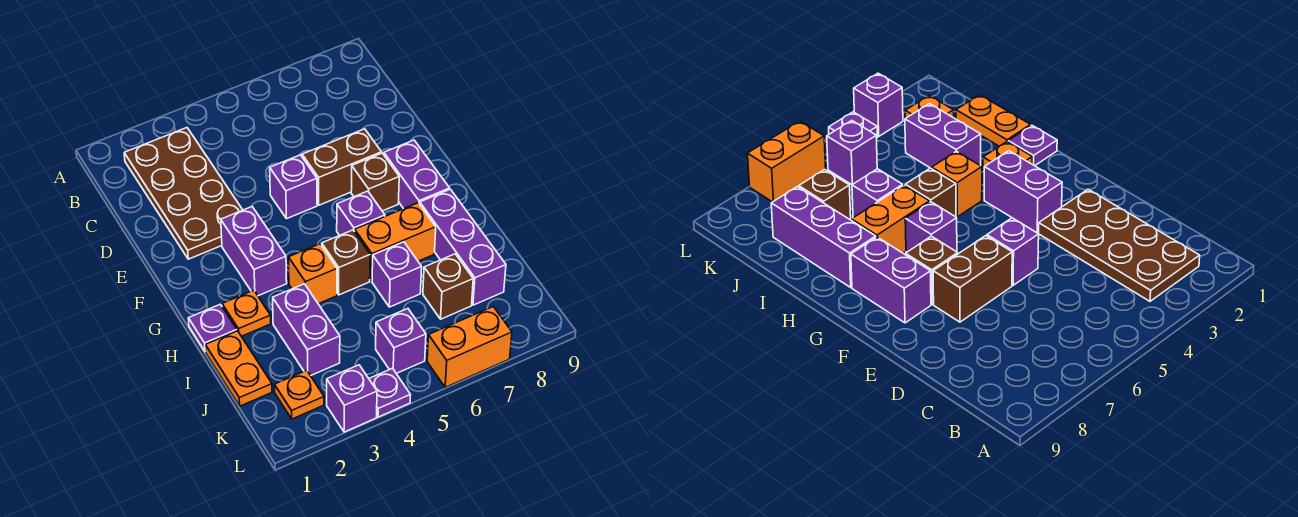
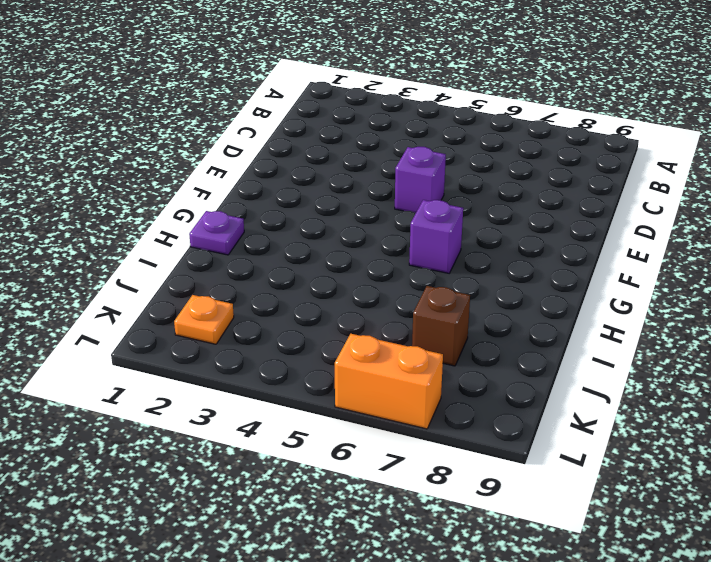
none -> brown plate B2:E3 level 1
none -> brown brick E6:E7 level 1
none -> purple brick F3:G3 level 1

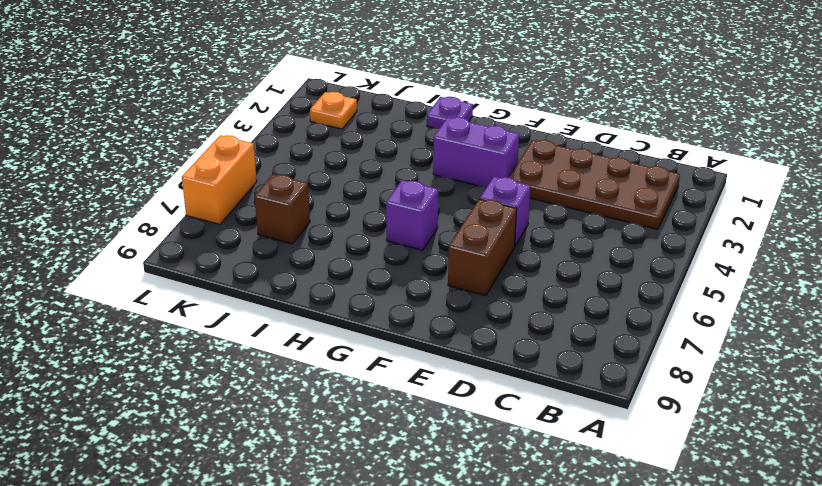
none -> brown brick F7 level 1
none -> purple brick F8:G8 level 1
none -> orange plate H2 level 1

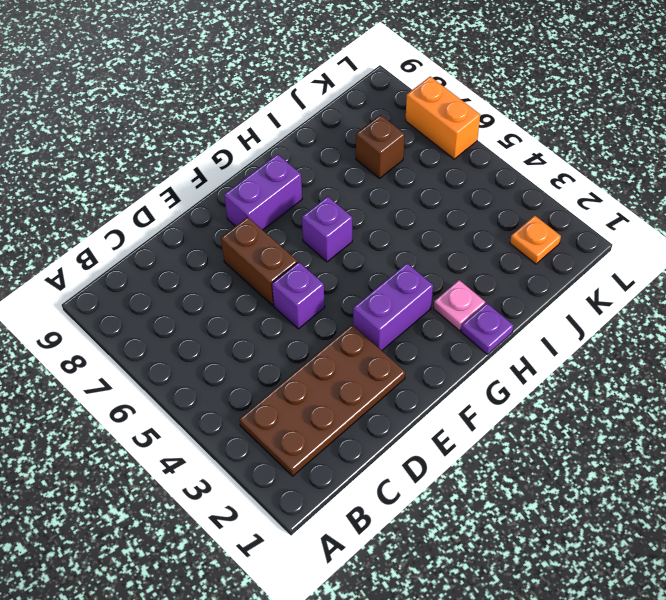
pink plate H2 level 1 -> orange plate H2 level 1
none -> brown brick F7 level 1
none -> orange brick H4 level 1
none -> brown brick H5 level 1

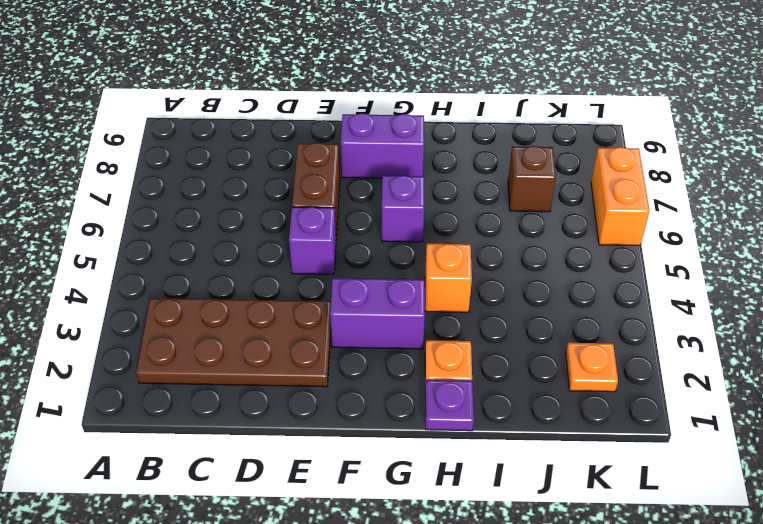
none -> brown brick F7 level 1
none -> brown brick H5 level 1
none -> orange brick H6:H7 level 1

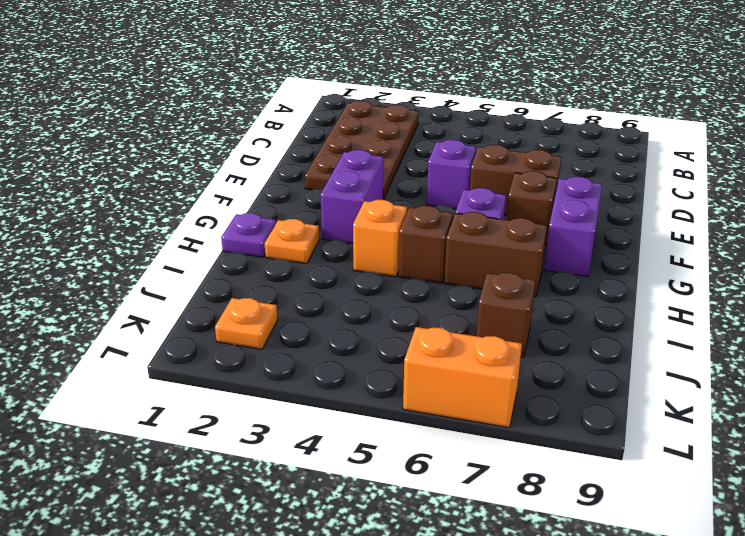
brown brick H6:H7 level 1 -> orange brick H6:H7 level 1
none -> purple brick H8:J8 level 1
none -> orange plate I1:J1 level 1
none -> purple brick I3:J3 level 1

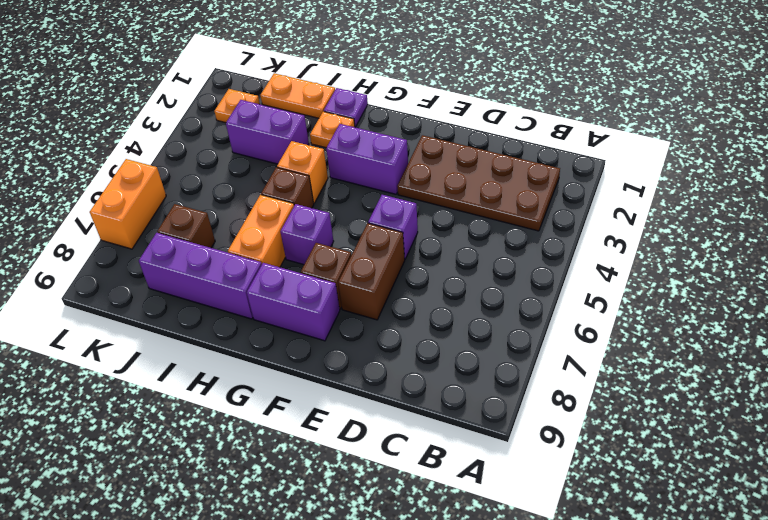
none -> purple brick I6 level 1
none -> purple brick K5 level 1
none -> purple brick L3 level 1

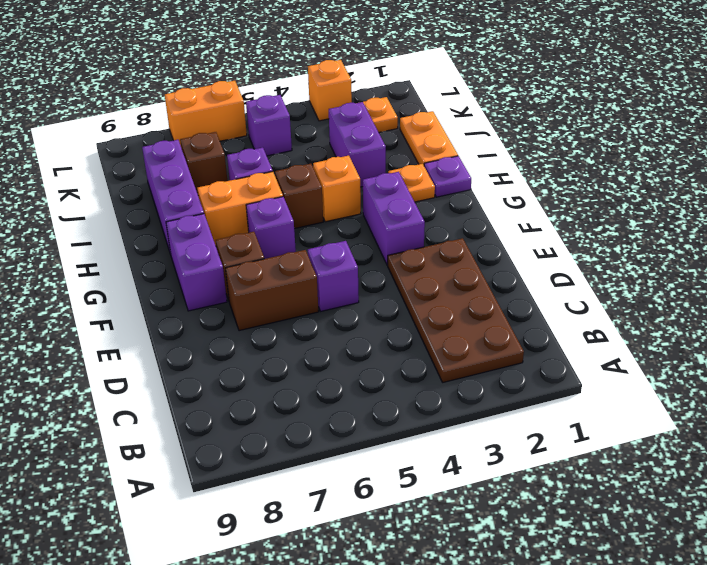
orange brick L3 level 1 -> purple brick L3 level 1
none -> purple plate L4 level 1

